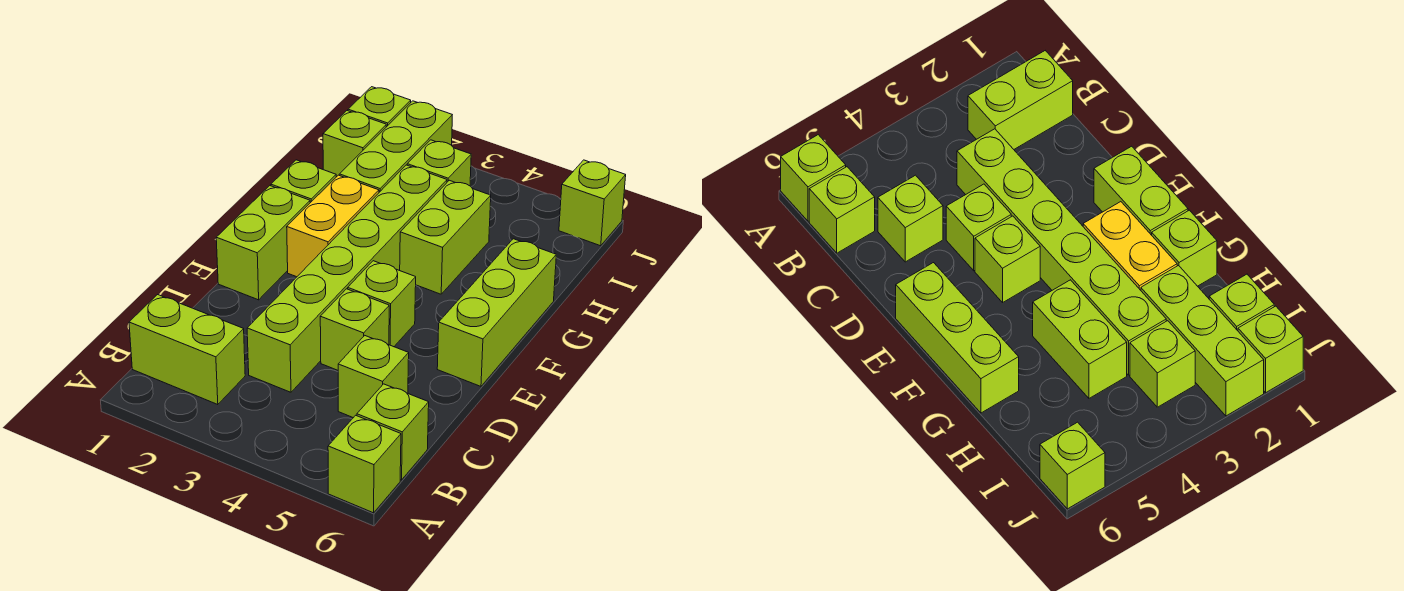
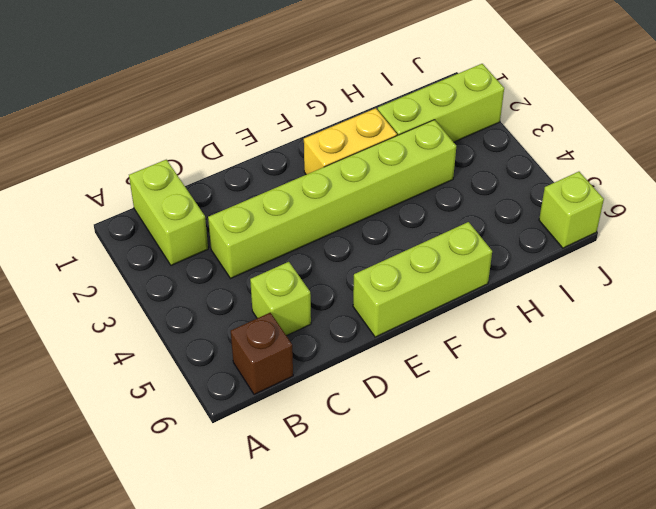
brown brick B6 level 1 -> lime brick B6 level 1
none -> lime brick A6 level 1
none -> lime brick D4 level 1
none -> lime brick E1:F1 level 1

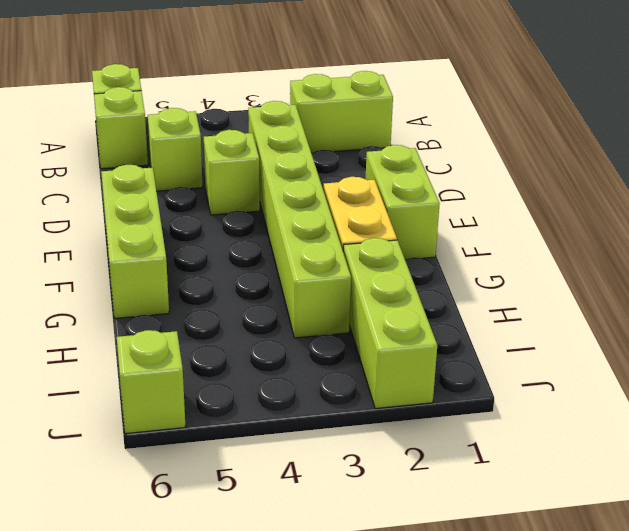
none -> lime brick E4 level 1
none -> lime brick G1 level 1
none -> lime brick G4:H4 level 1

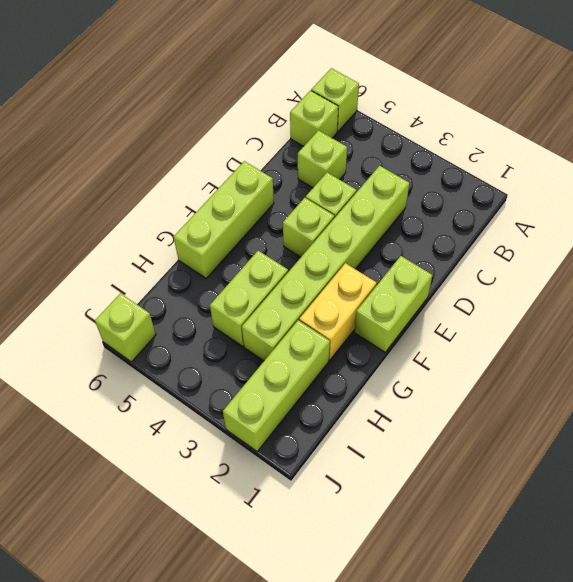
none -> lime brick B1:B2 level 1
none -> lime brick G1 level 1
none -> lime brick I1 level 1

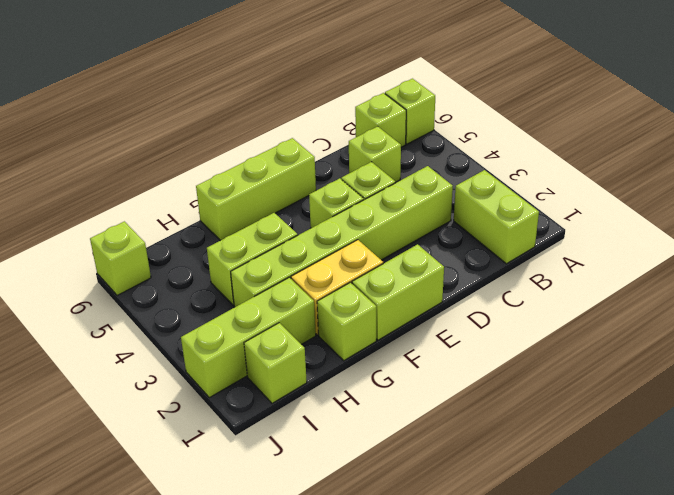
none -> lime brick I3 level 1
none -> lime brick J1 level 1

